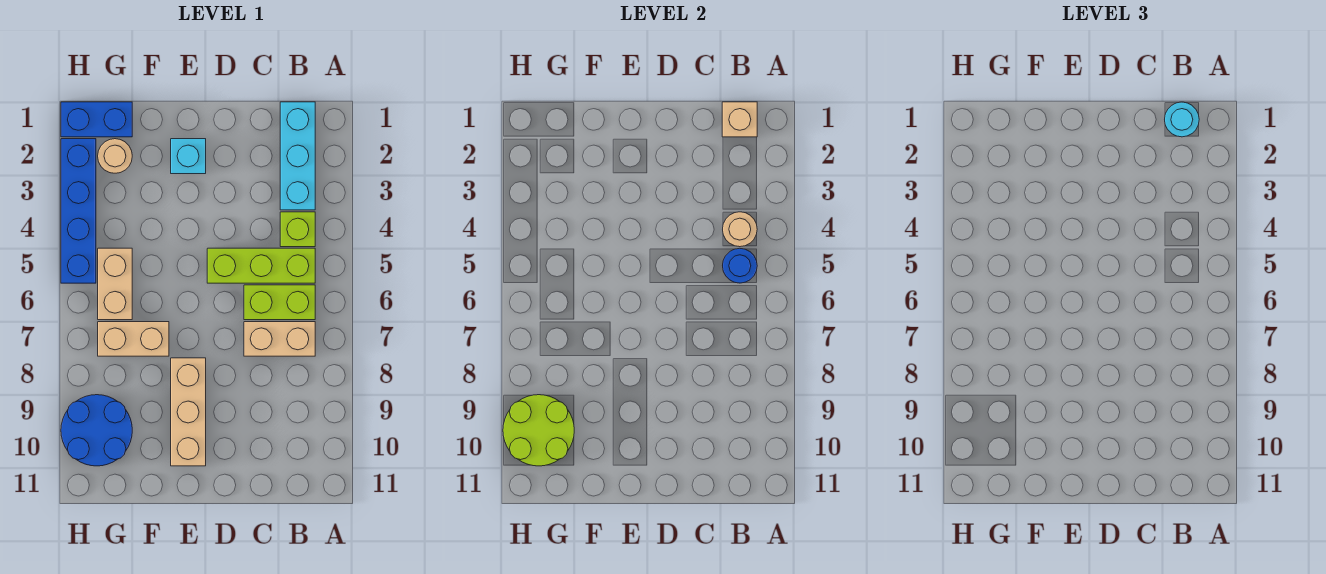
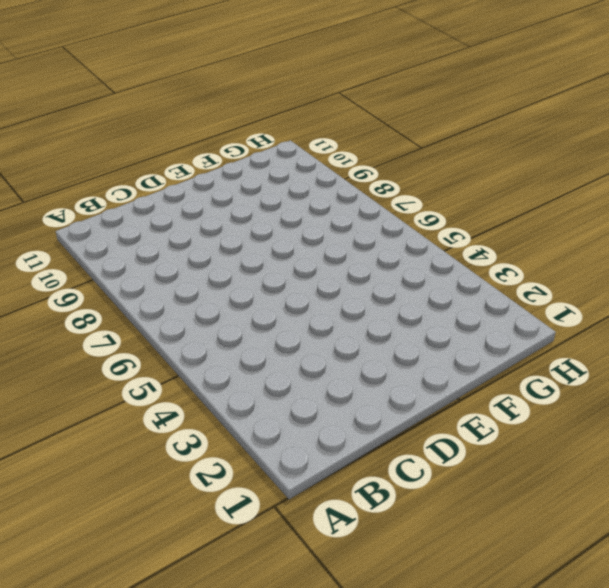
none -> cyan brick B1:B3 level 1
none -> lime brick B4 level 1
none -> lime brick B5:D5 level 1

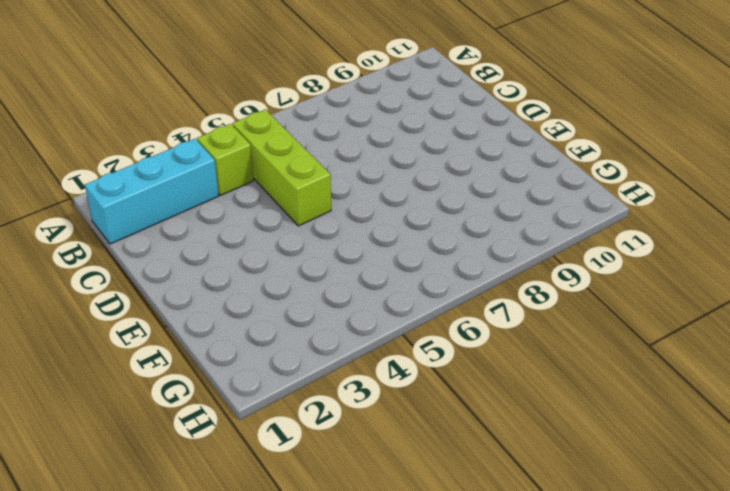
none -> lime brick B6:C6 level 1
none -> tan brick B7:C7 level 1
none -> cyan brick E2 level 1

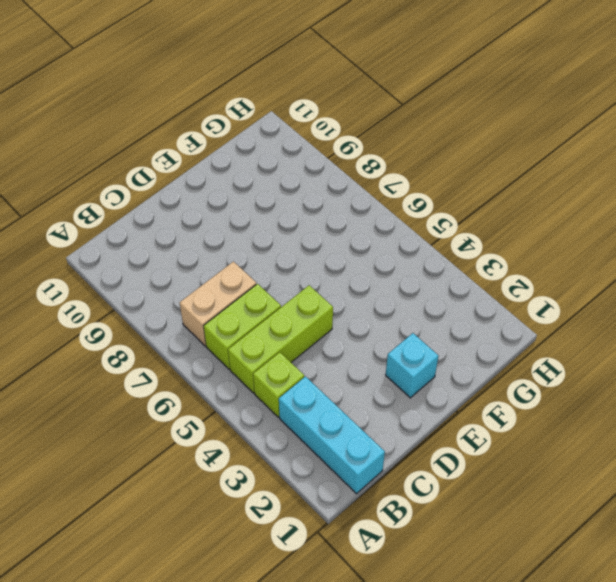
none -> tan brick E8:E10 level 1
none -> tan brick F7:G7 level 1
none -> blue brick G1:H1 level 1

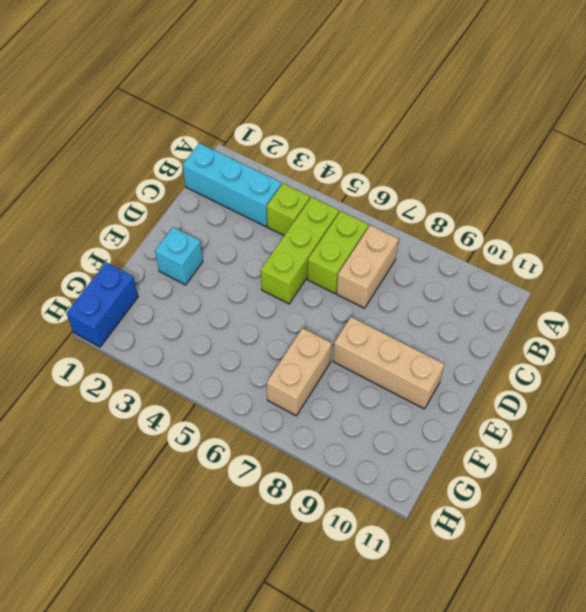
none -> tan round brick G2 level 1
none -> tan brick G5:G6 level 1
none -> blue round brick G9:H10 level 1

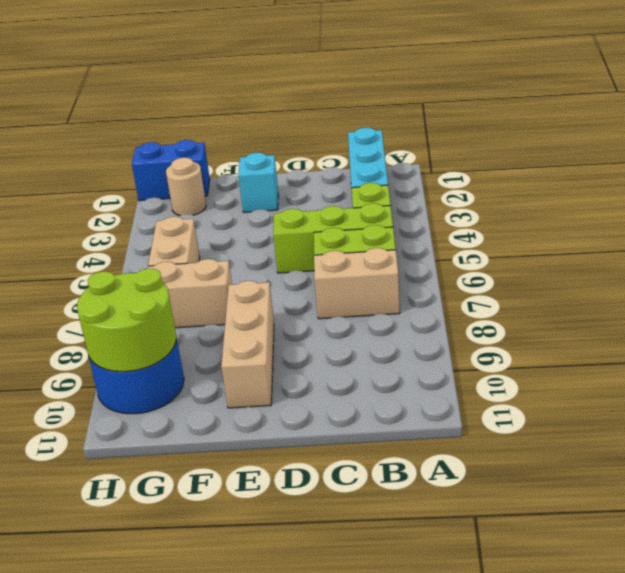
none -> blue brick H2:H5 level 1
none -> tan brick B1 level 2
none -> tan round brick B4 level 2

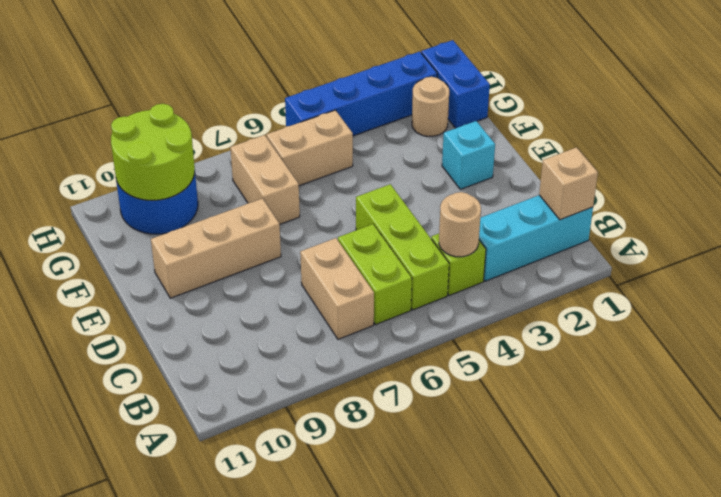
none -> blue round brick B5 level 2
none -> cyan round brick B1 level 3

